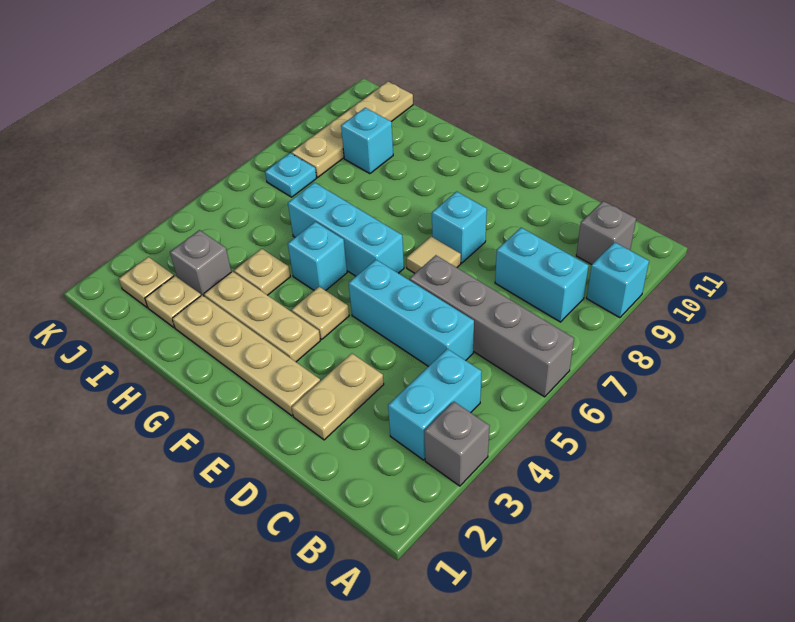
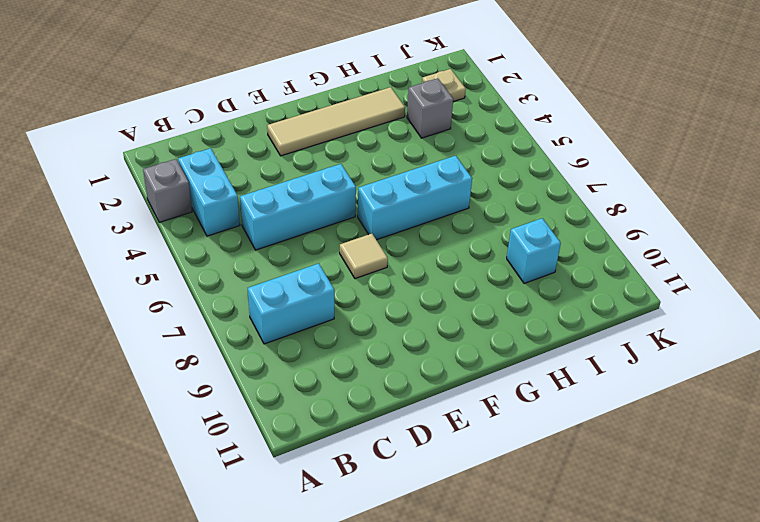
tan tile E2:H2 level 1 -> tan plate E2:H2 level 1
none -> grey brick A6:D6 level 1
none -> cyan brick A9 level 1
none -> grey brick B10 level 1

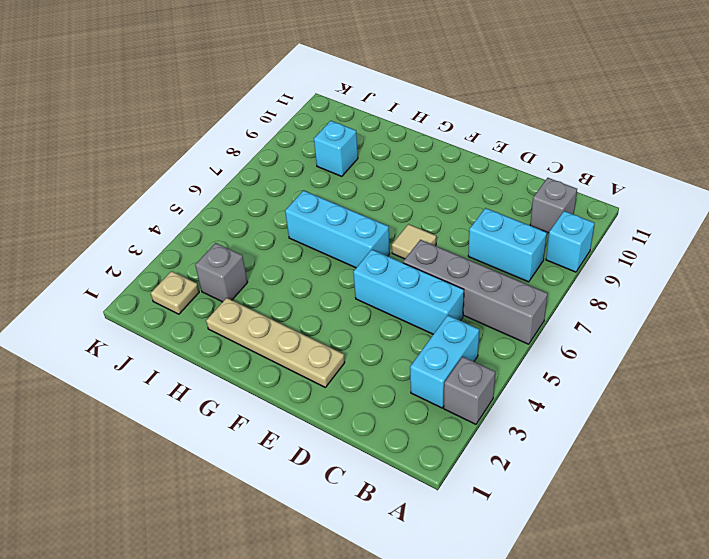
none -> tan plate D2:D3 level 1
none -> cyan brick E8 level 1
none -> tan plate F3:H3 level 1

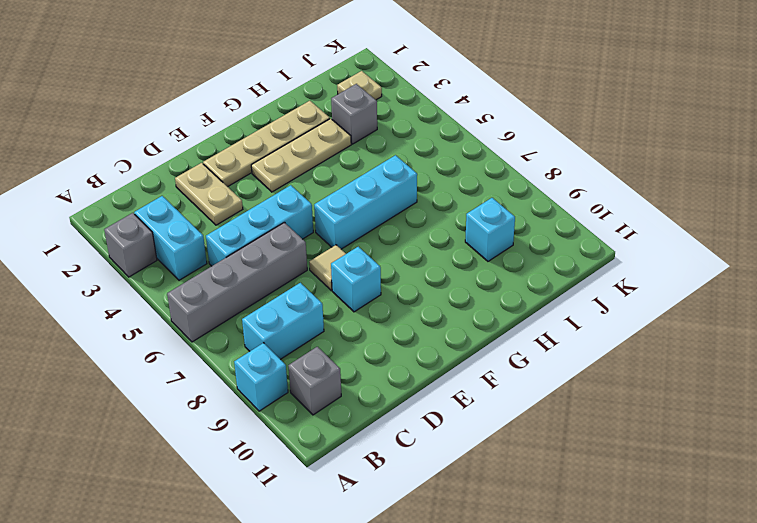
none -> tan plate F4 level 1
none -> cyan brick G5 level 1
none -> tan plate H4 level 1

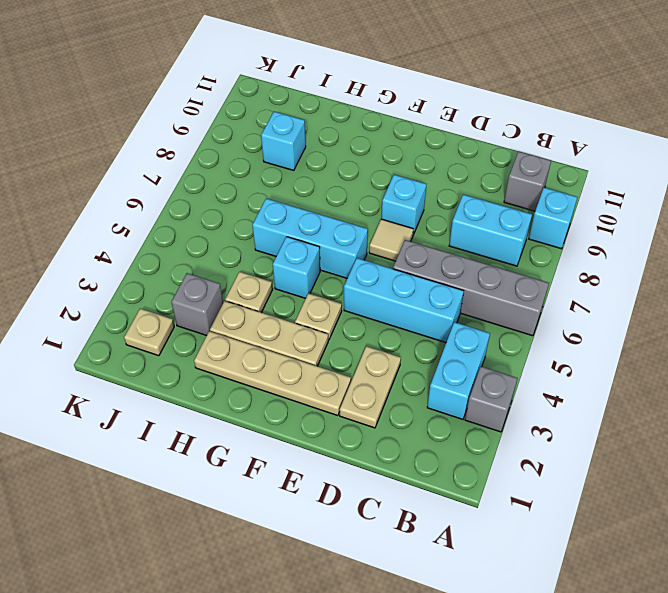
none -> tan plate I2 level 1
none -> cyan plate J7 level 1
none -> tan plate J8:J11 level 1

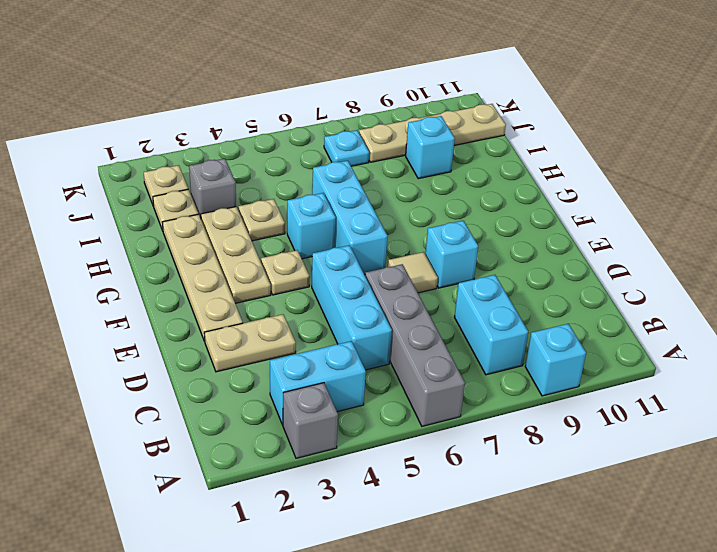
none -> grey brick B10 level 1

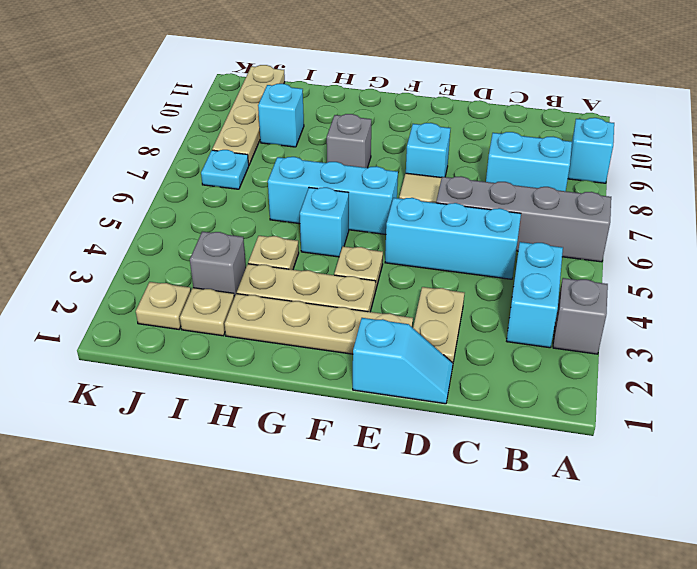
cyan slope D1:E1 level 1 top E -> none
grey brick G8 level 1 -> grey brick B10 level 1

